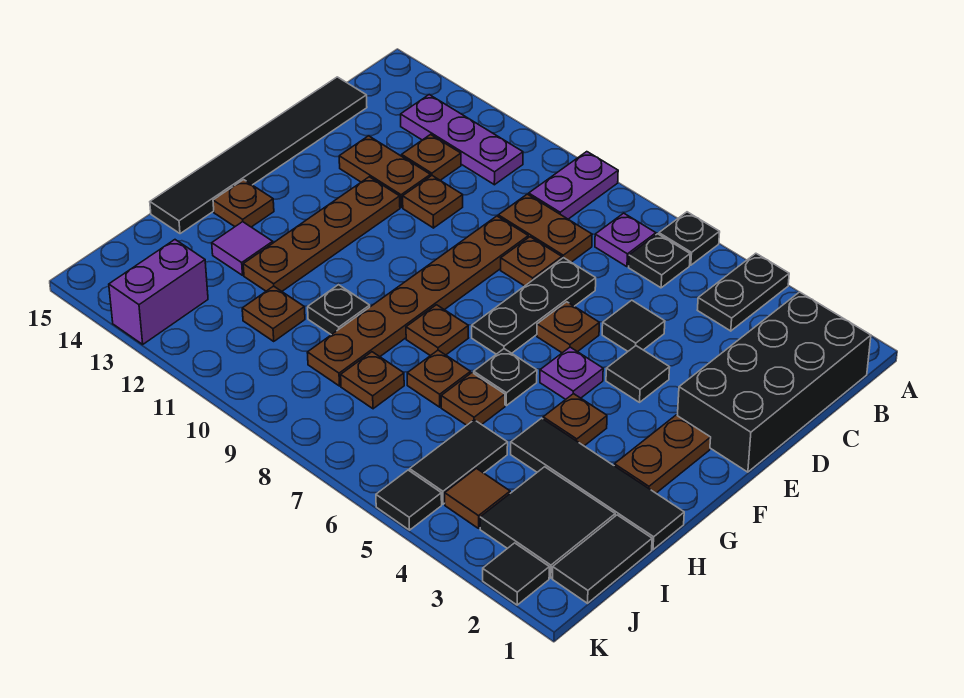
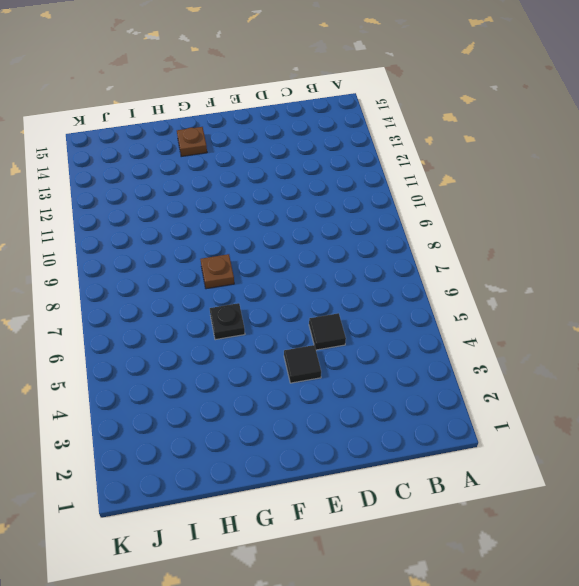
none -> black plate A4:B4 level 1
none -> black plate A6 level 1
none -> purple plate A9:B9 level 1
none -> black brick B1:E2 level 1

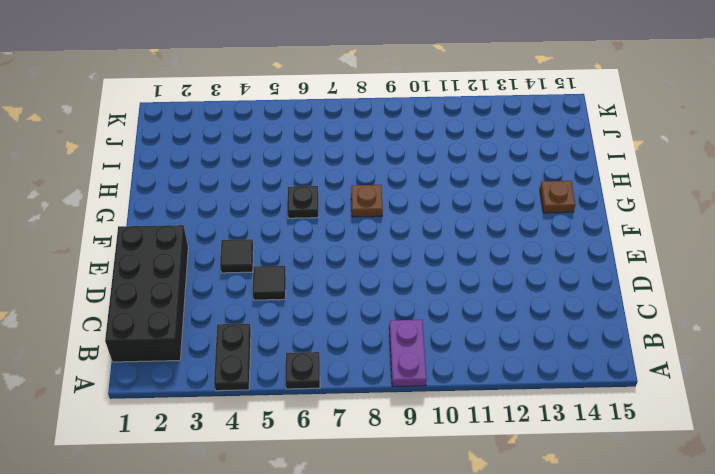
none -> black plate B6 level 1
none -> purple plate B7 level 1
none -> purple plate B11:B13 level 1
none -> brown plate C8:C9 level 1

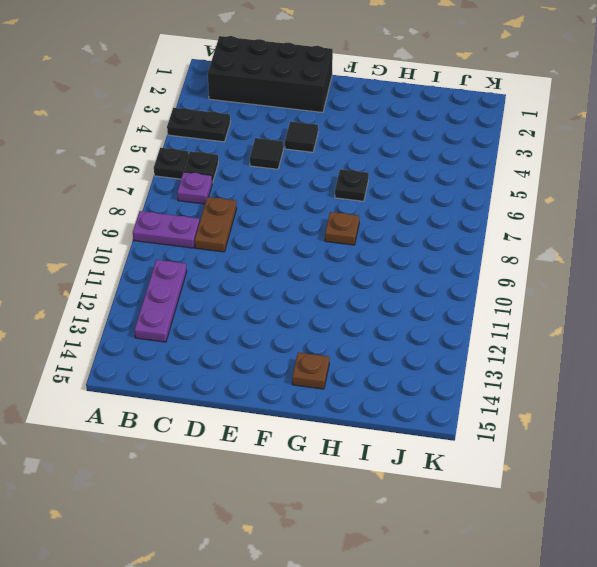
none -> brown plate C12 level 1
none -> black tile C15:H15 level 1
none -> black plate D7:F7 level 1
none -> brown plate D8 level 1

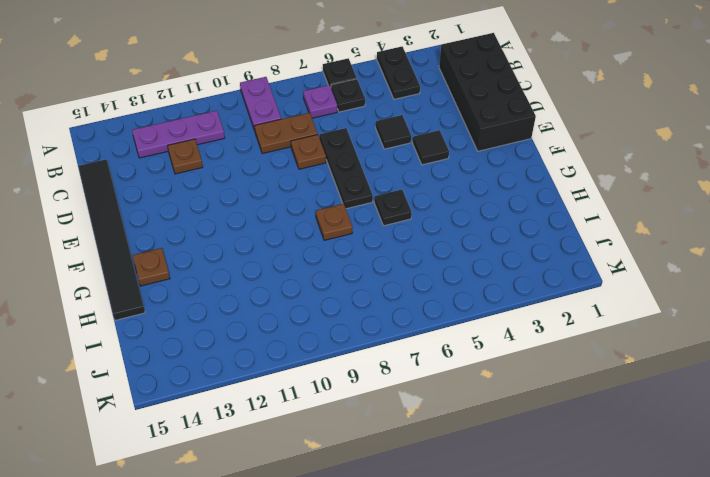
none -> brown plate D9:I9 level 1
none -> brown plate D11 level 1
none -> brown plate D12:D13 level 1
none -> brown plate E6 level 1

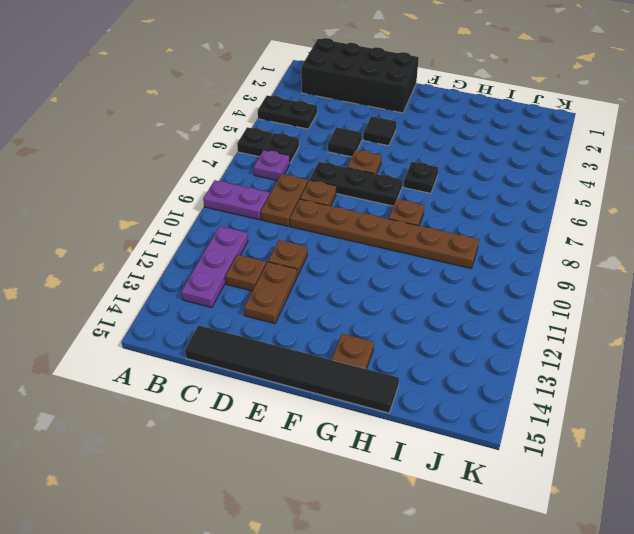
none -> brown plate E12:H12 level 1
none -> brown plate F2:G2 level 1
none -> purple plate F5 level 1
none -> brown plate G4 level 1

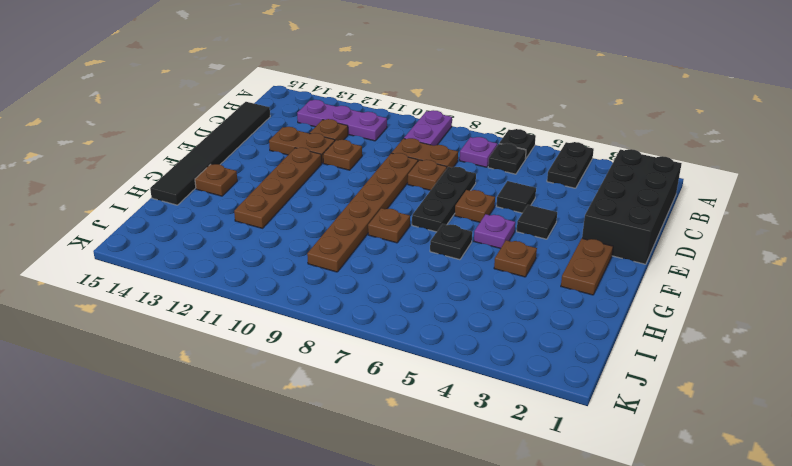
none -> black tile H1:H4 level 1
none -> brown plate H6 level 1
none -> brown plate H7 level 1
none -> black plate H10 level 1

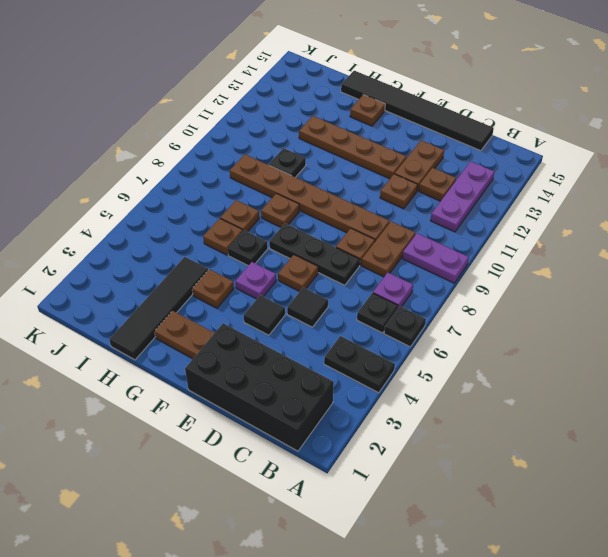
none -> purple tile H13 level 1
none -> black tile I1:J1 level 1
none -> black tile I2:J3 level 1
none -> black tile I5:J5 level 1

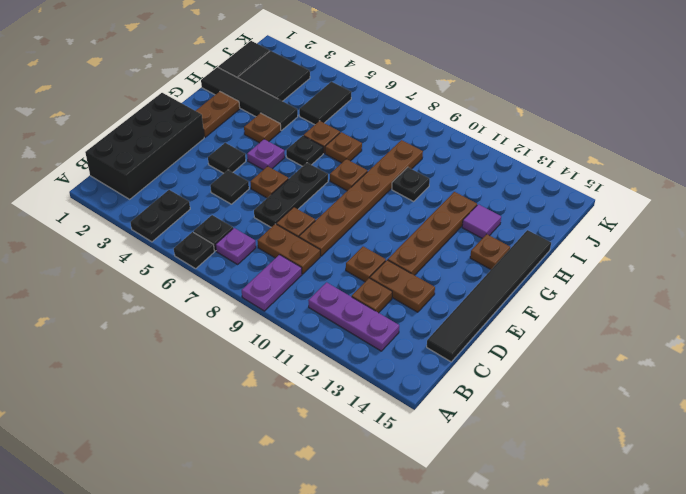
none -> brown plate I8 level 1
none -> brown plate I11 level 1
none -> brown tile J4 level 1
none -> purple brick J13:K13 level 1

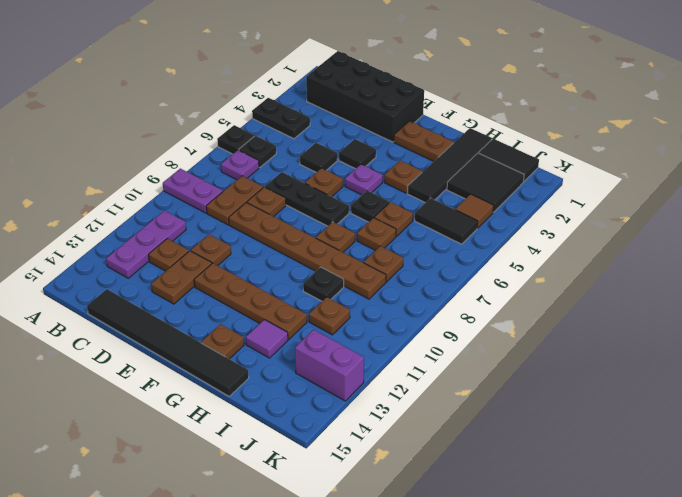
none -> black tile K2 level 1
none -> black tile K5 level 1

